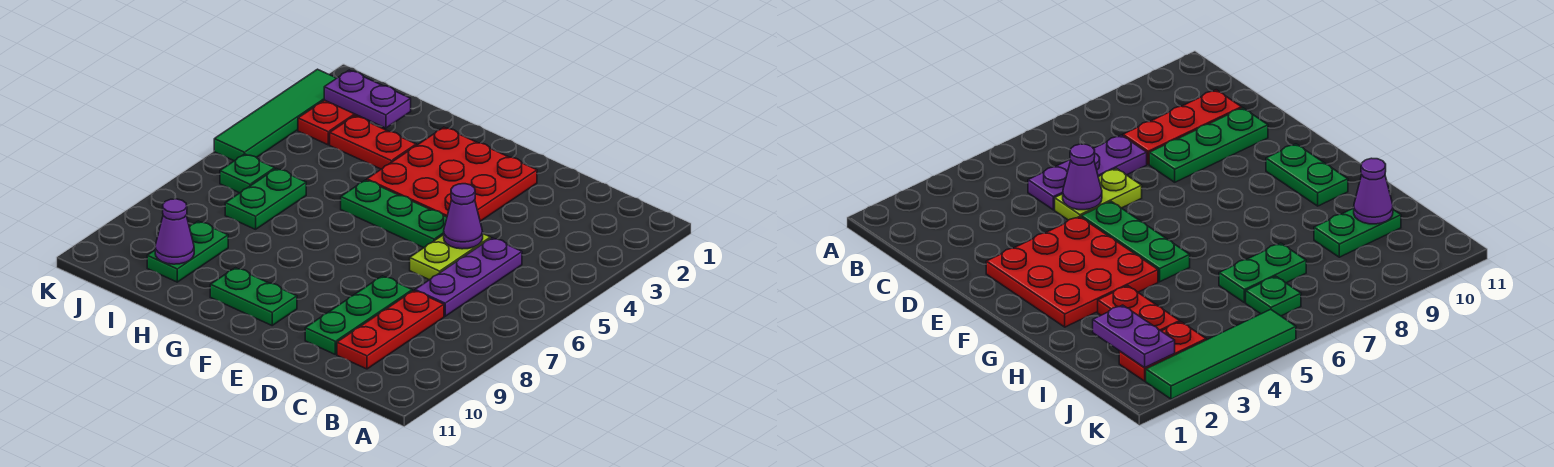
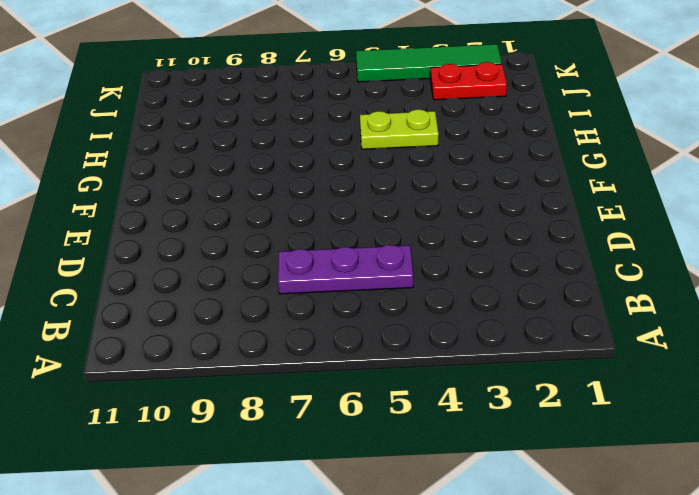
lime plate H4:H5 level 1 -> lime plate D5:D6 level 1
none -> red plate C8:C10 level 1
none -> green plate D8:D10 level 1
none -> red plate E2:G4 level 1

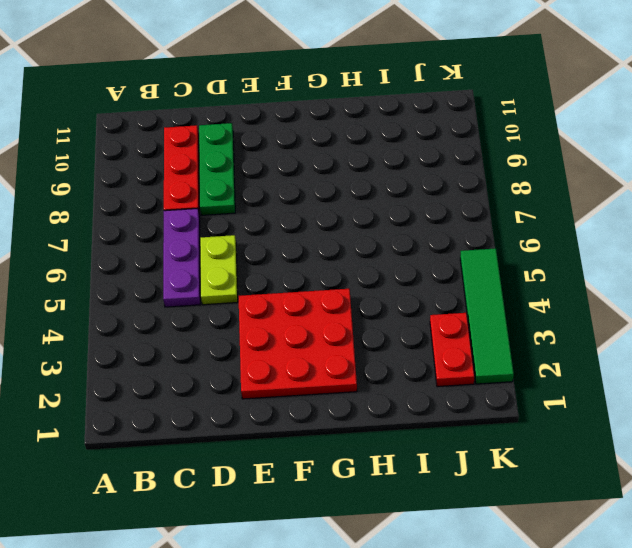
none -> green plate E5:G5 level 1
none -> green plate F10:G10 level 1
none -> red plate H3:I3 level 1

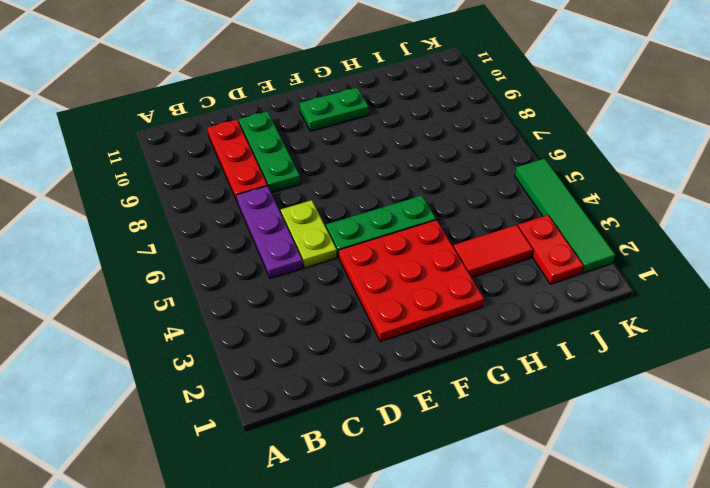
red tile H3:I3 level 1 -> red plate H3:I3 level 1
none -> green plate I6:I7 level 1
none -> green plate I9:I10 level 1
none -> green plate J6 level 1

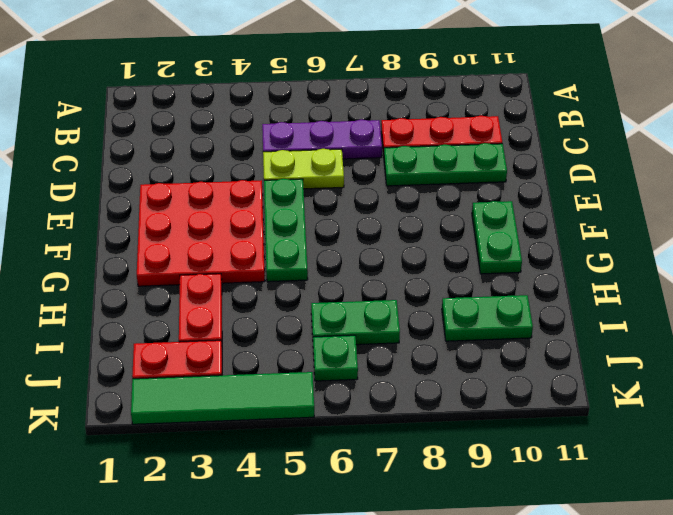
none -> purple cone D5 level 2
none -> purple plate I2:J2 level 2
none -> purple cone I10 level 2

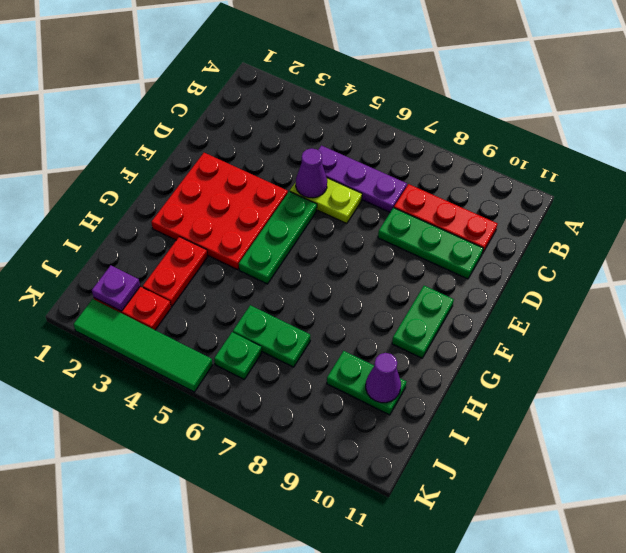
purple plate J2 level 2 -> purple plate I2:J2 level 2

